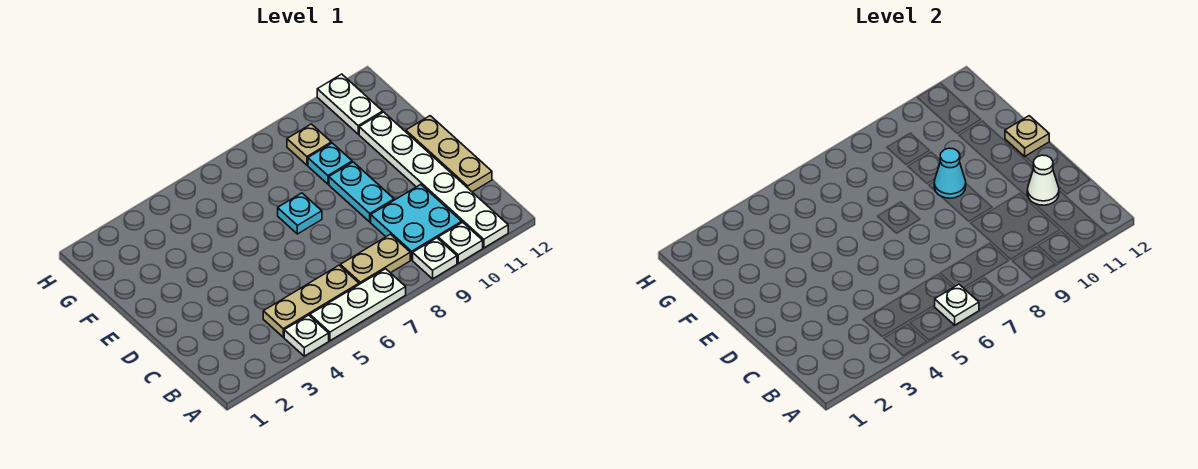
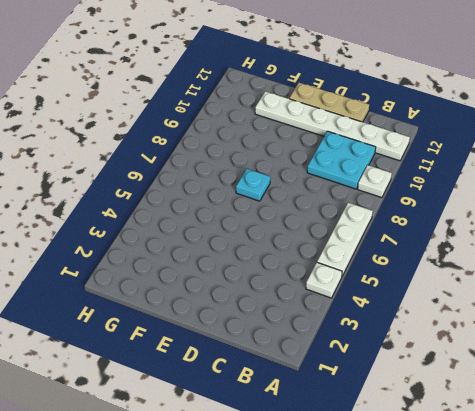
none -> white plate A10 level 1
none -> tan plate B4:B6 level 1
none -> tan plate B7:B8 level 1

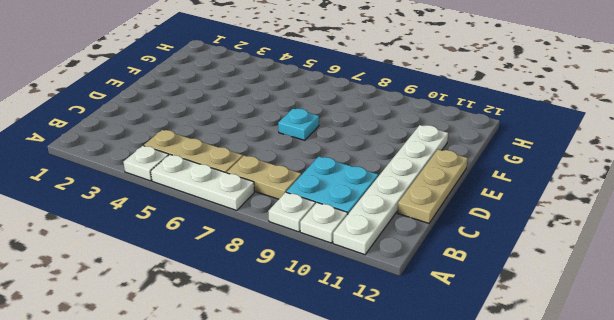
none -> cyan plate D9:E9 level 1
none -> cyan plate F9 level 1
none -> tan plate G9 level 1

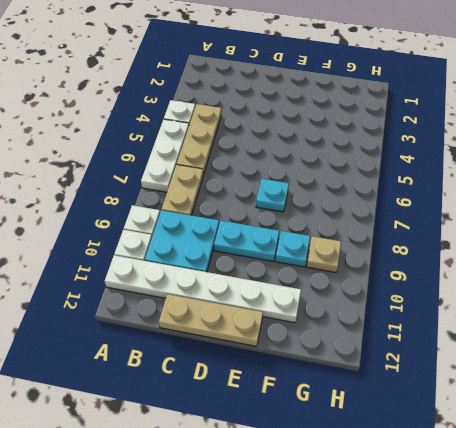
none -> white plate G11:H11 level 1
none -> white plate A6 level 2
none -> white cone C11 level 2

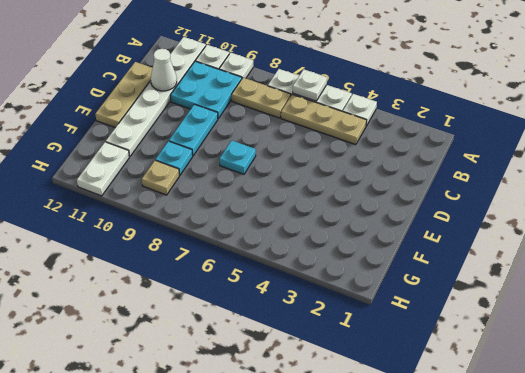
none -> cyan cone E9 level 2
none -> tan plate E12 level 2

